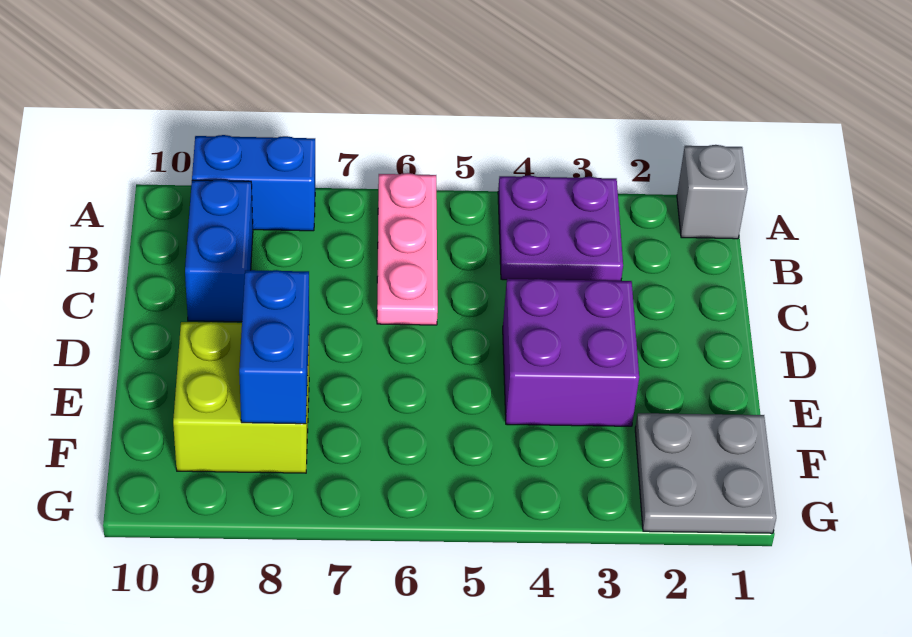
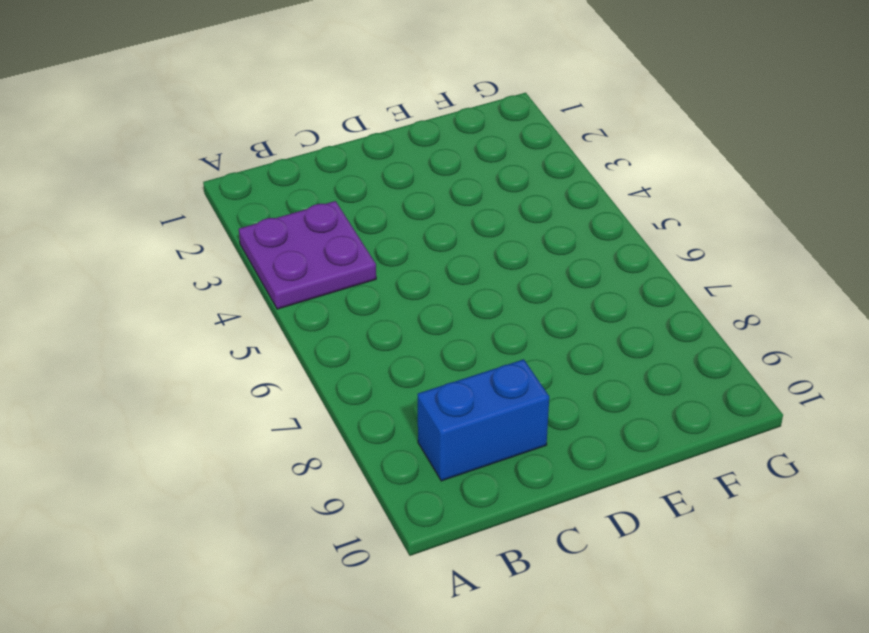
none -> grey brick A1 level 1
none -> pink plate A6:C6 level 1

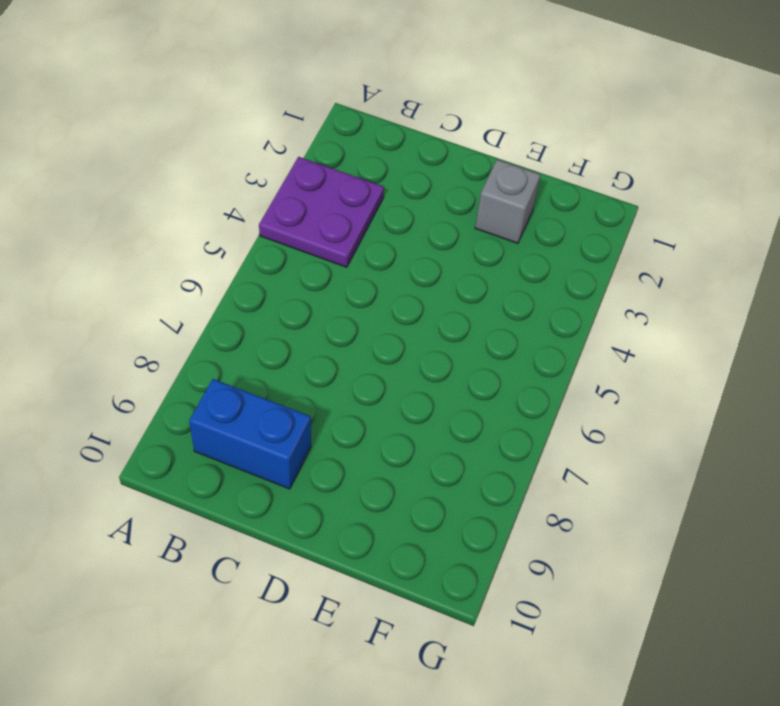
grey brick E2 level 1 -> grey brick A1 level 1
none -> pink plate A6:C6 level 1
none -> blue brick A8:A9 level 1

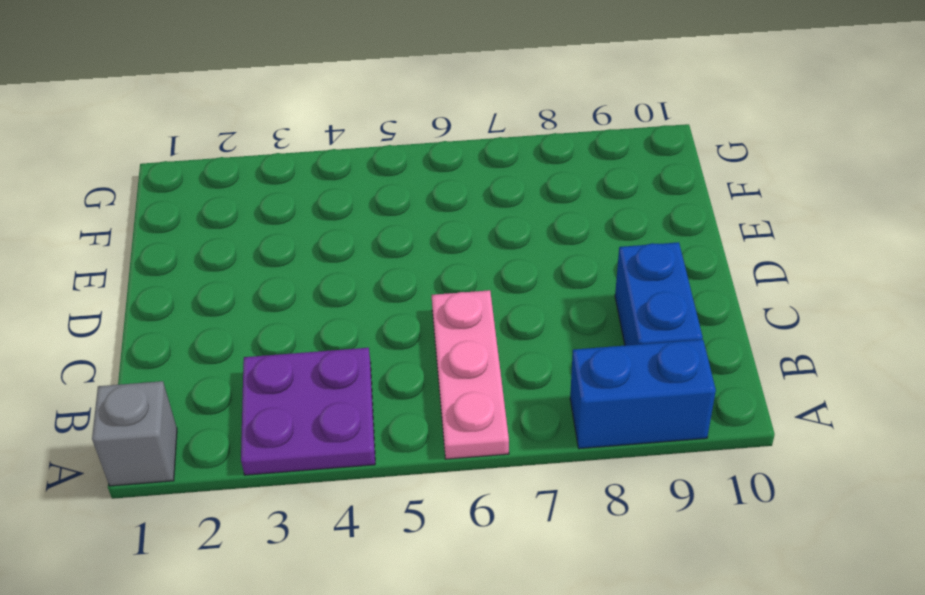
none -> purple brick D3:E4 level 1
none -> lime brick E8:F9 level 1

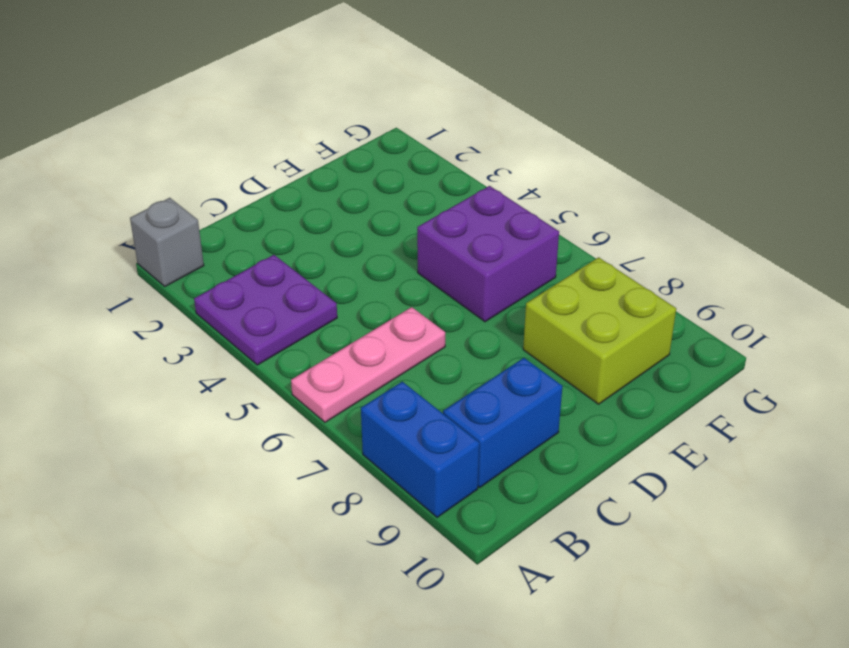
purple brick E5:F6 level 1 -> purple brick D3:E4 level 1
none -> grey plate F1:G2 level 1
none -> blue brick E8:F8 level 2

